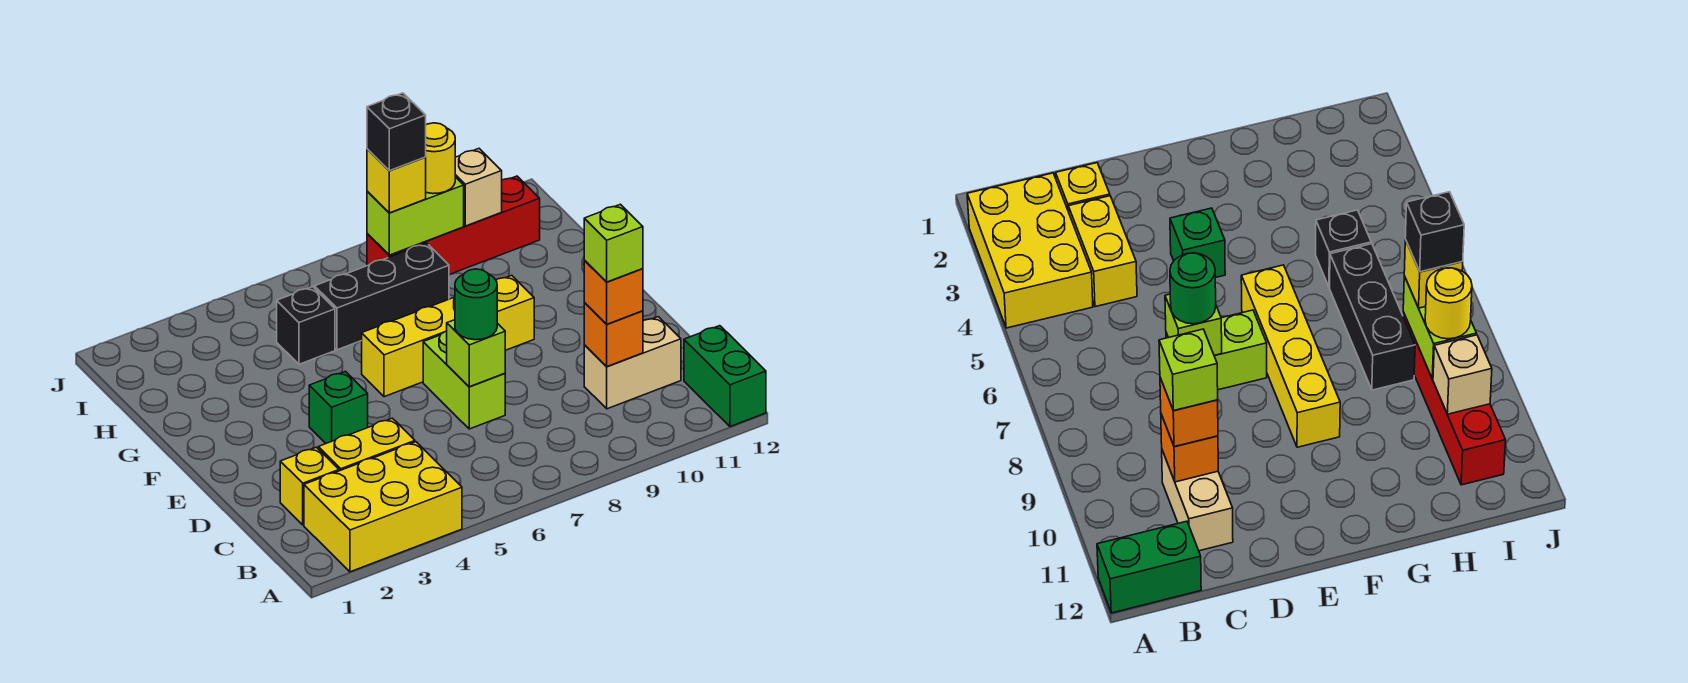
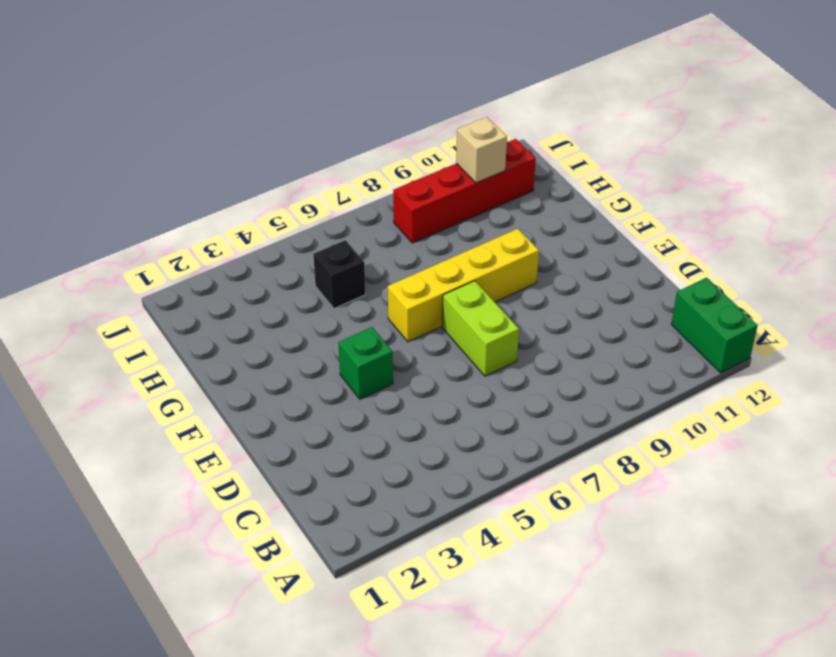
none -> yellow brick A2:B4 level 1
none -> yellow brick C2 level 1
none -> yellow brick C3:C4 level 1

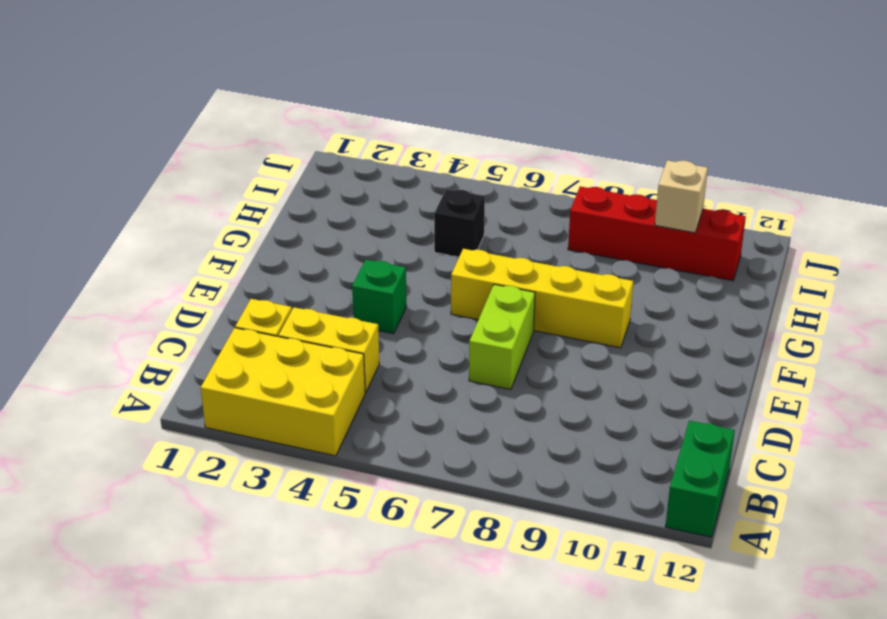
none -> tan brick C10:C11 level 1
none -> black brick H6:H8 level 1
none -> orange brick C10 level 2

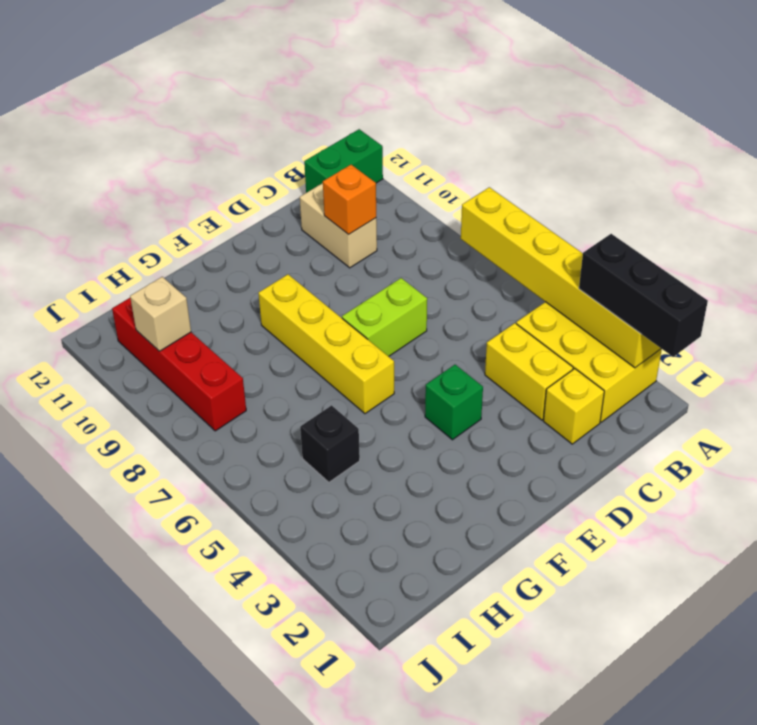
black brick A1:A3 level 3 -> black brick H6:H8 level 1
yellow brick A2:A7 level 2 -> none
none -> lime brick D7 level 2
none -> lime brick I8:I9 level 2
none -> orange brick C10 level 3

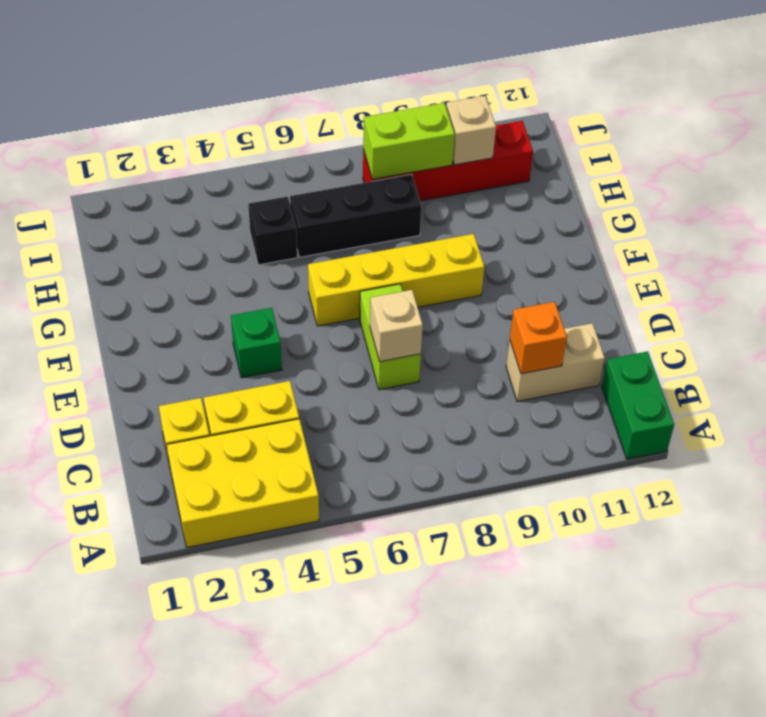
tan brick D7 level 2 -> lime brick D7 level 2
none -> orange brick C10 level 3
none -> green round brick D7 level 3
none -> yellow brick I8 level 3

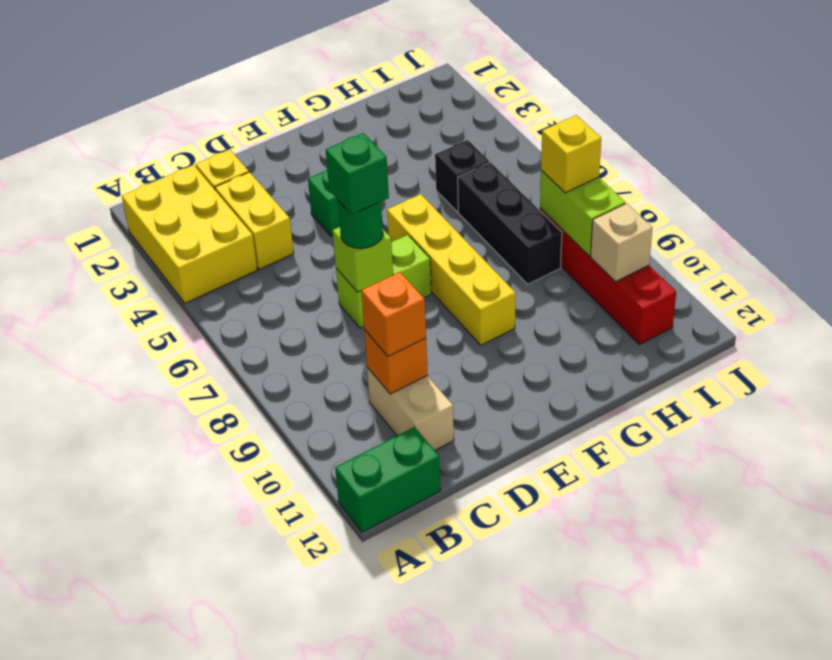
green brick D7 level 4 -> none
none -> yellow round brick I9 level 3
none -> lime brick C10 level 4
none -> black brick I8 level 4

